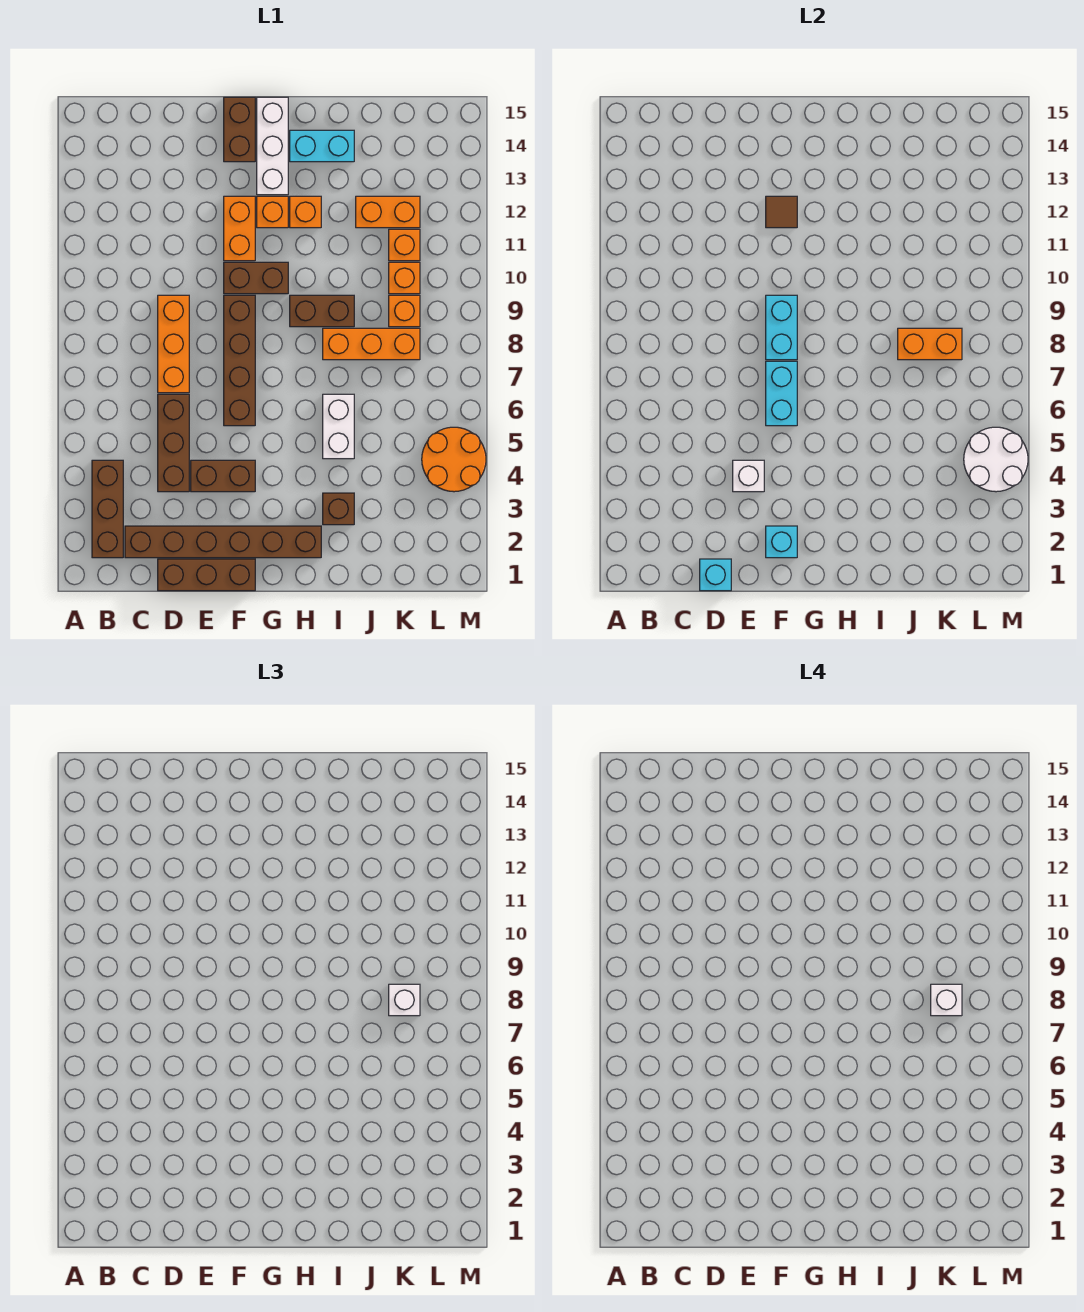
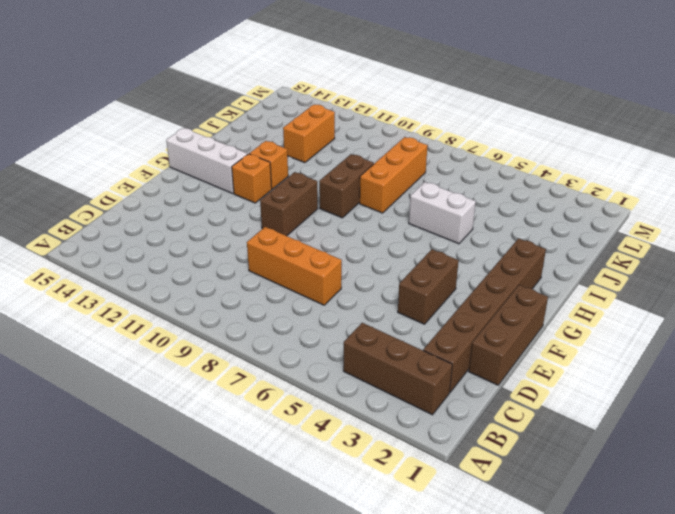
none -> brown brick D4:D6 level 1
none -> brown brick F6:F9 level 1
none -> orange brick F11:F12 level 1
none -> brown brick F14:F15 level 1

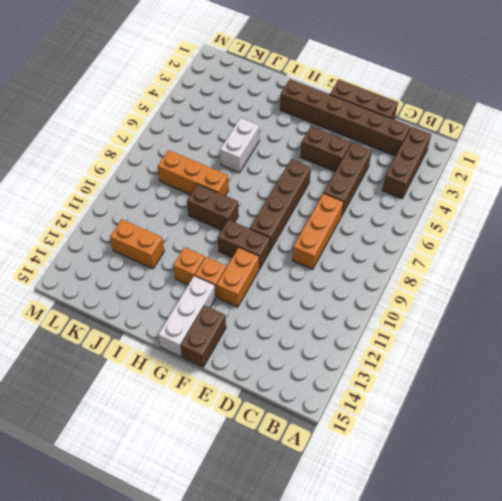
none -> cyan brick H14:I14 level 1
none -> brown brick I3 level 1
none -> orange brick K9 level 1
none -> orange brick K10 level 1

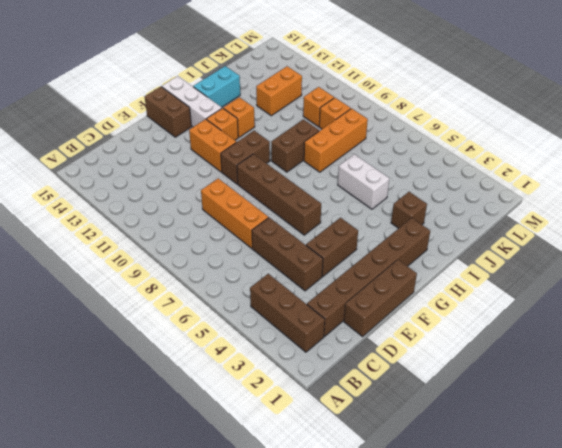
none -> orange brick K11 level 1
none -> orange round brick L4:M5 level 1
none -> cyan brick D1 level 2
none -> white brick E4 level 2

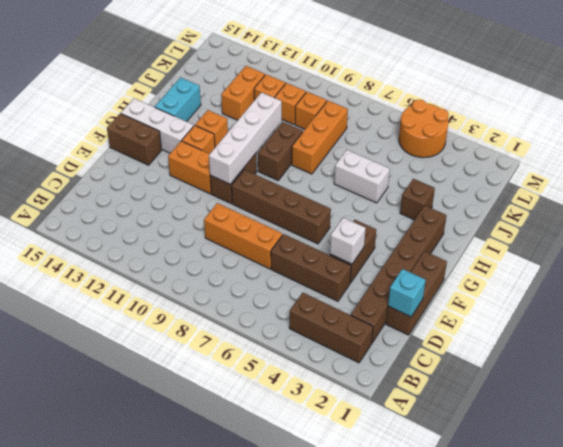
white brick F10:I10 level 2 -> none
none -> cyan brick F2 level 2
none -> cyan brick F6:F7 level 2
none -> cyan brick F8:F9 level 2
none -> brown tile F12 level 2

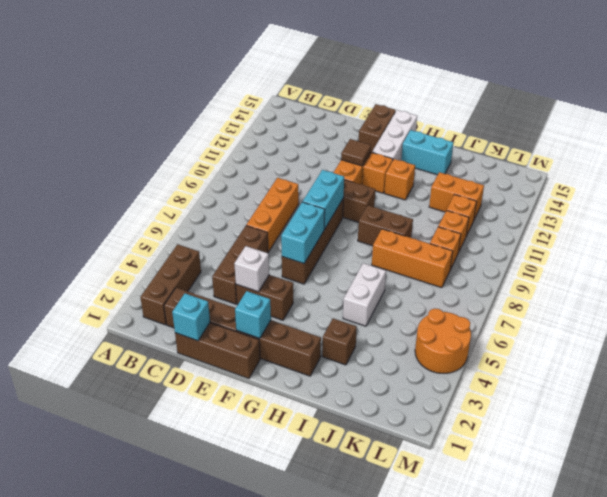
none -> orange brick J8:K8 level 2
none -> white round brick L4:M5 level 2
none -> white brick K8 level 3
none -> white brick K8 level 4

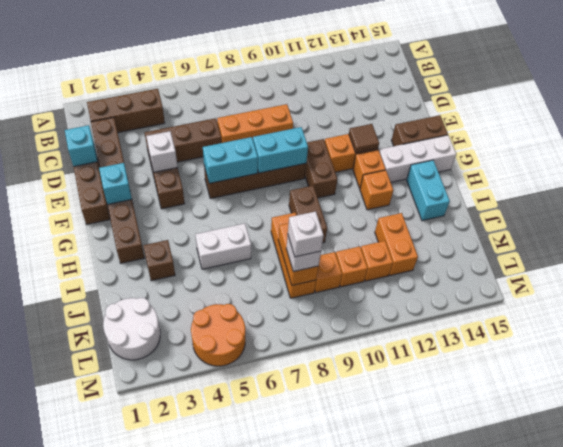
white round brick K1:L2 level 1 -> white round brick L4:M5 level 2

